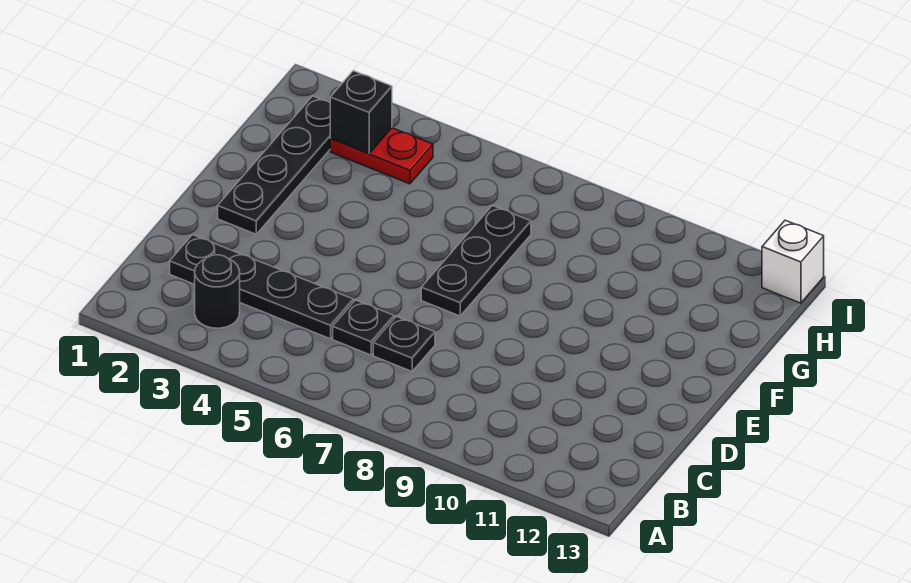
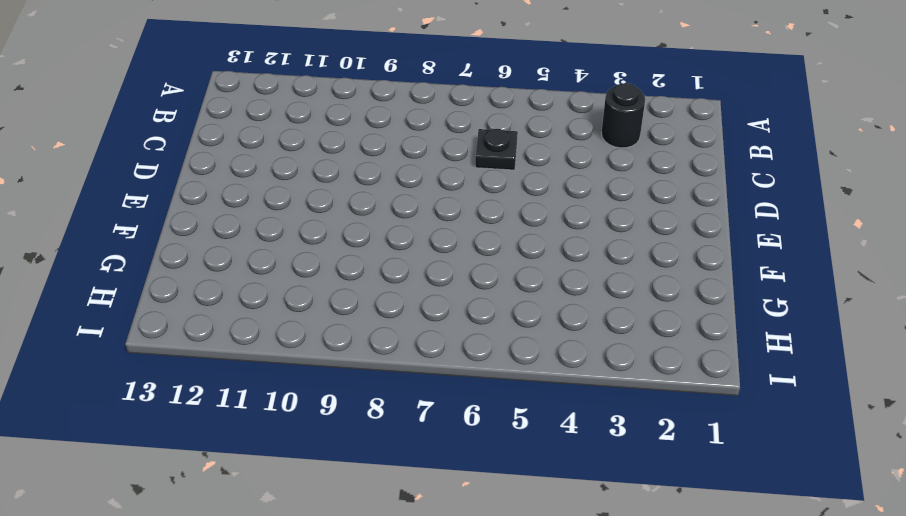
none -> black plate C2:C5 level 1
none -> black plate C7 level 1

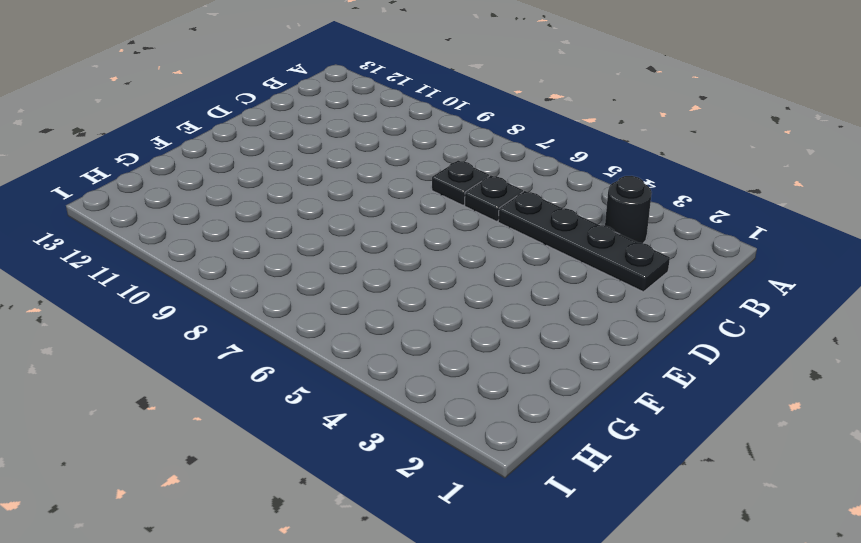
none -> black plate E2:H2 level 1
none -> black plate E7:G7 level 1

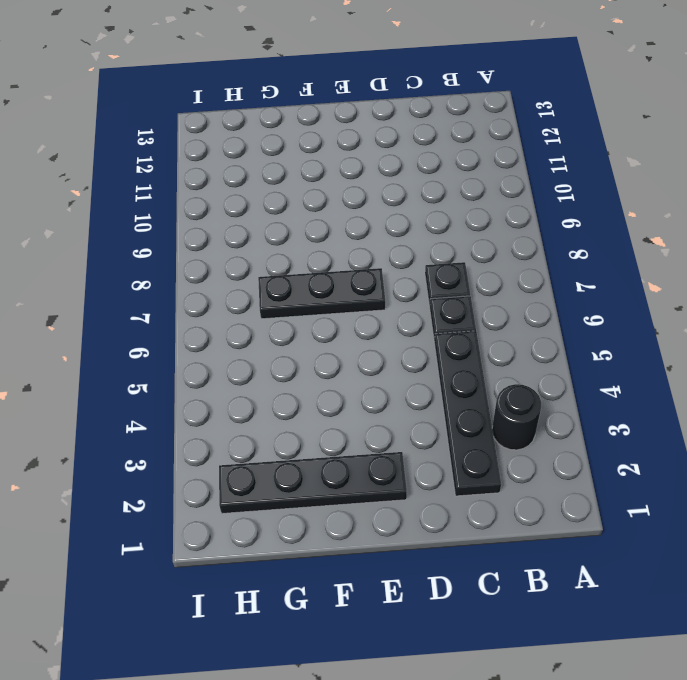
none -> red plate H3:H4 level 1
none -> white brick I13 level 1

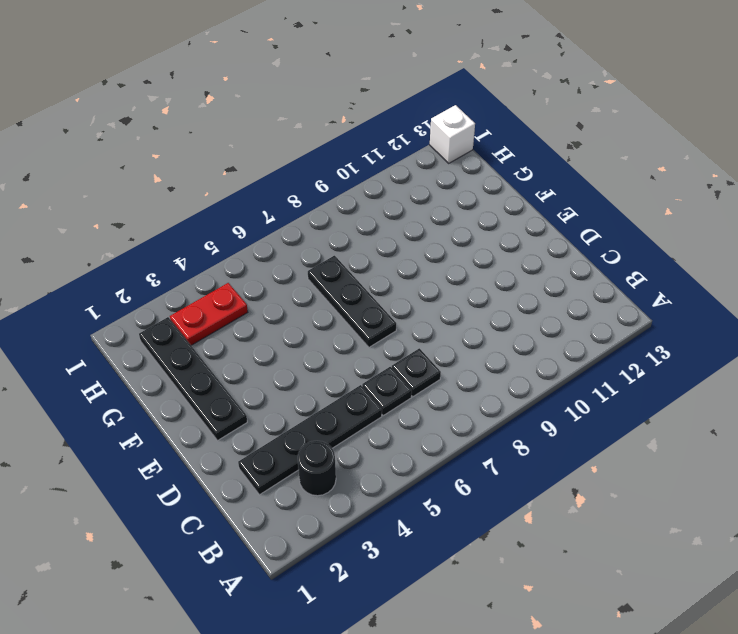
none -> black brick H3 level 2

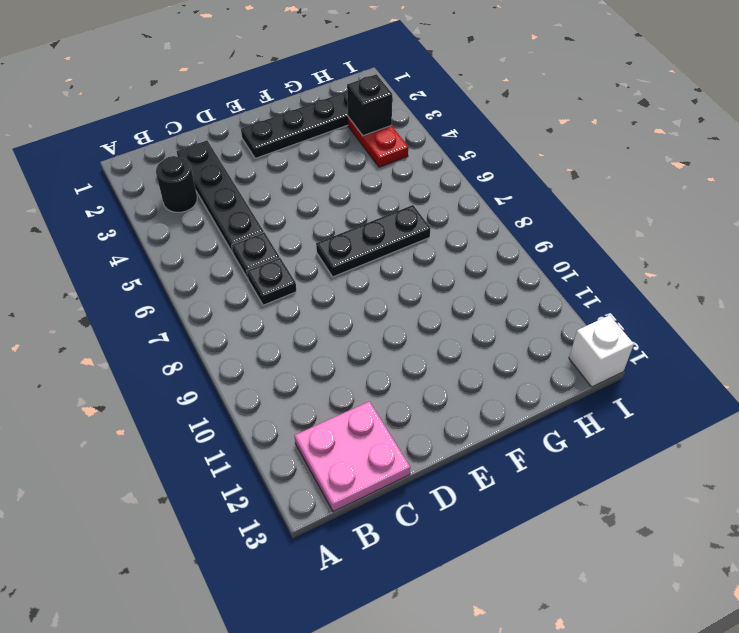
pink plate B12:C13 level 1 -> none

